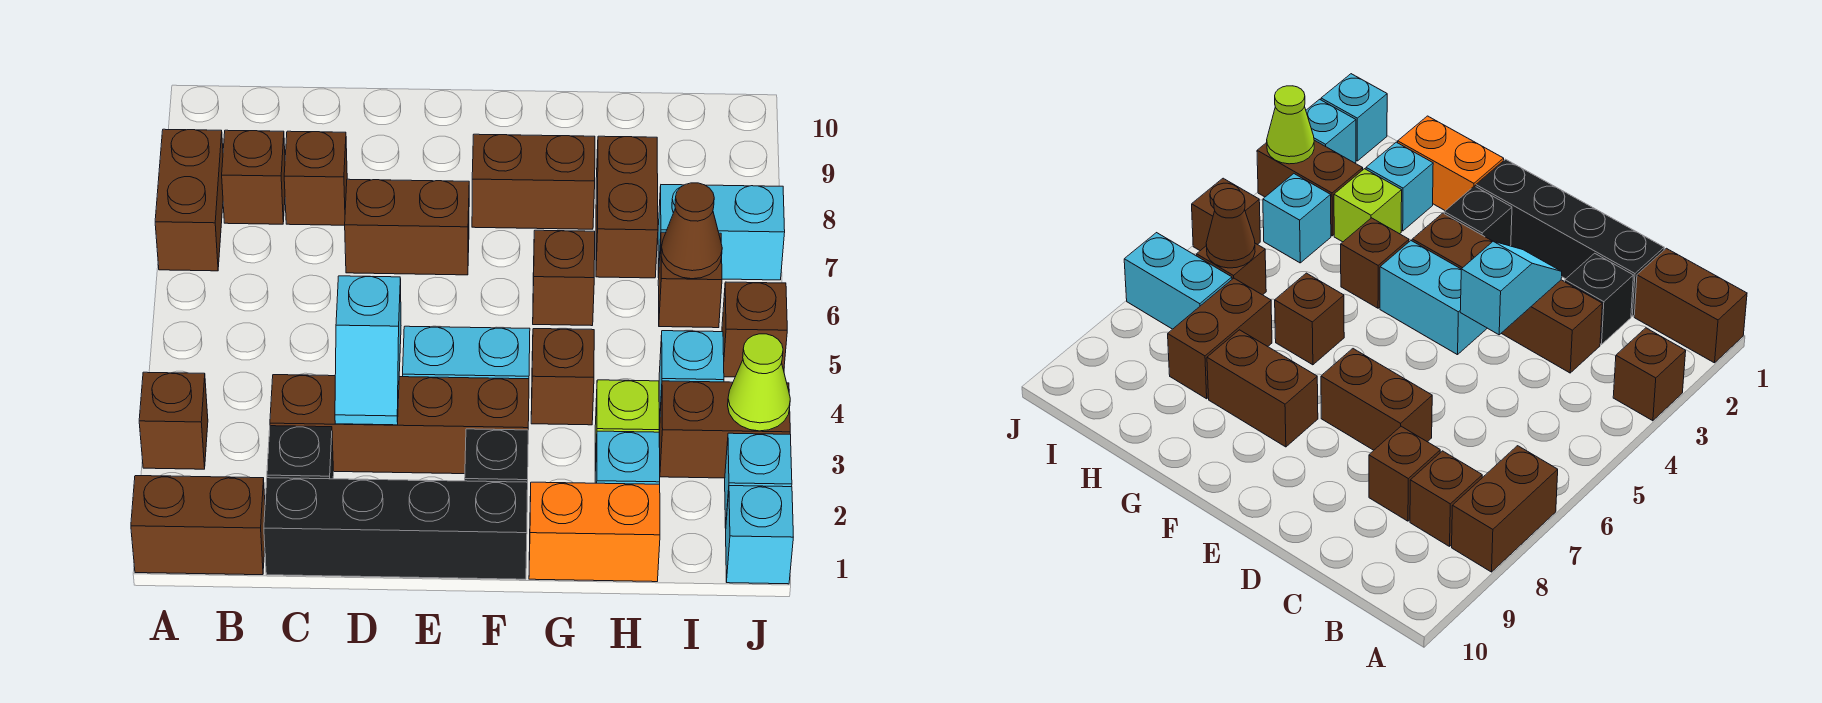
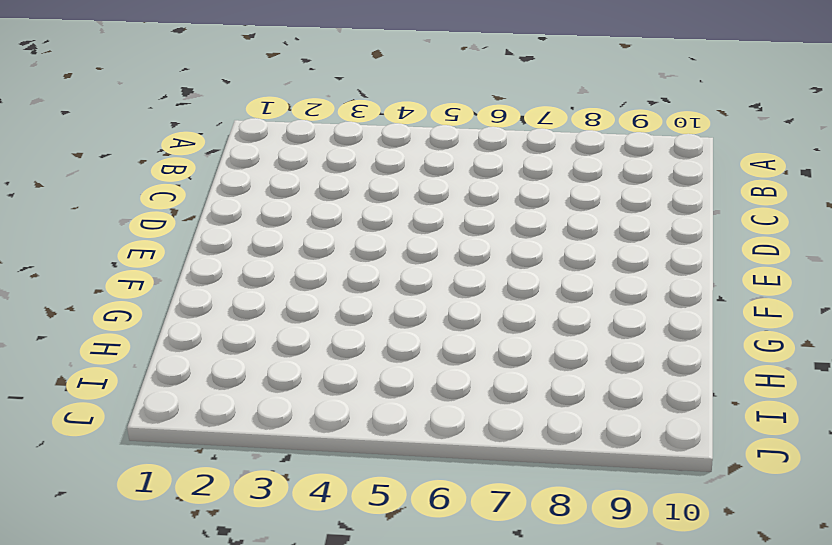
none -> brown brick A1:B1 level 1
none -> brown brick A3 level 1
none -> brown brick A7:A8 level 1

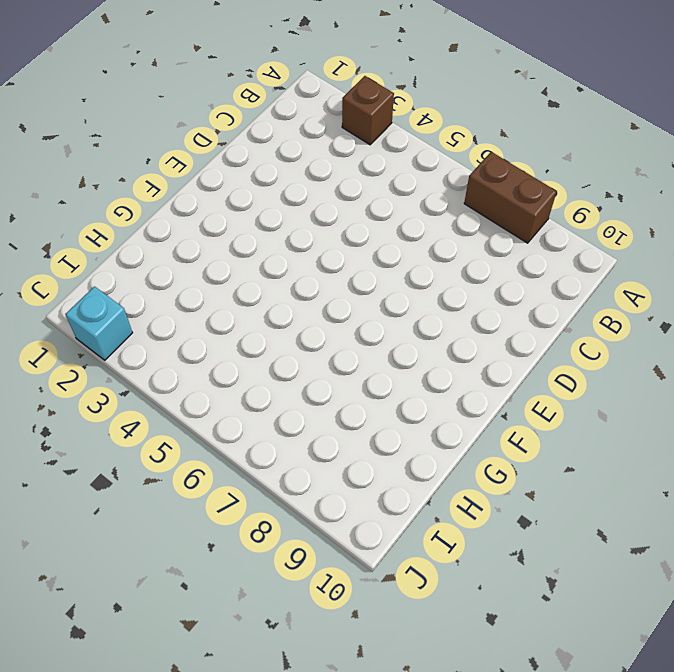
none -> brown brick A1:B1 level 1
none -> brown brick B8 level 1
none -> black brick C1:F1 level 1

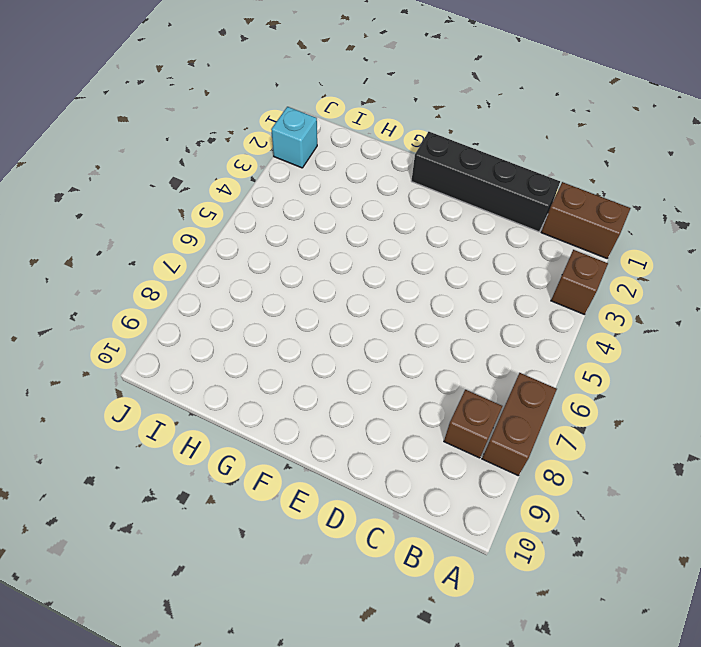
none -> black brick C2 level 1
none -> brown brick C3:F3 level 1
none -> brown brick C8 level 1

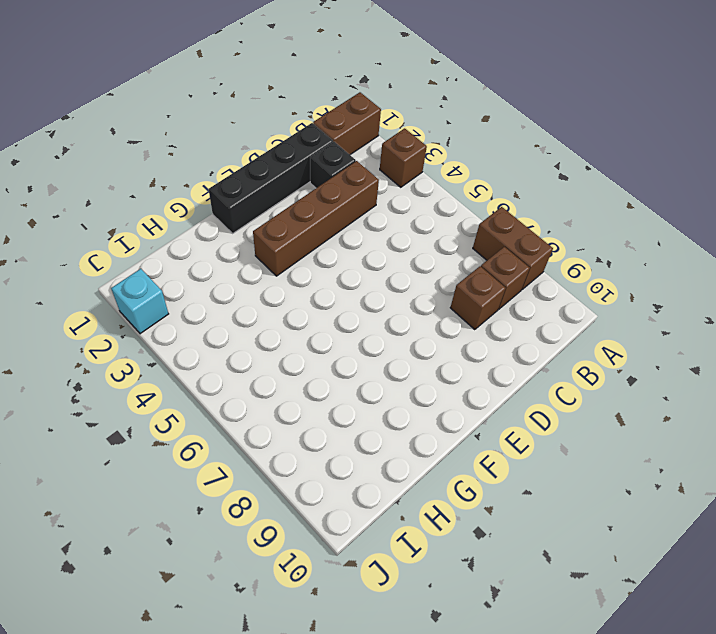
none -> brown brick D7:E7 level 1
none -> cyan brick E4:F4 level 1
none -> black brick F2 level 1

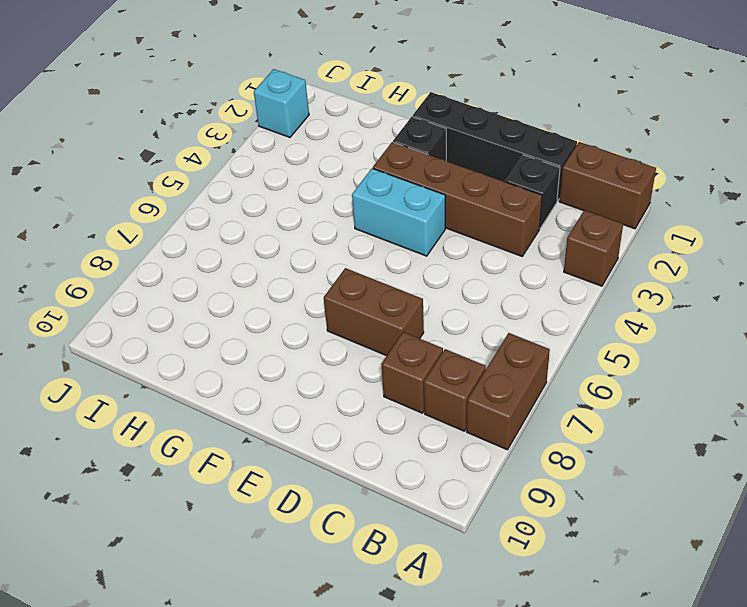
none -> brown brick F8:G8 level 1
none -> orange brick G1:H1 level 1
none -> brown brick G4 level 1

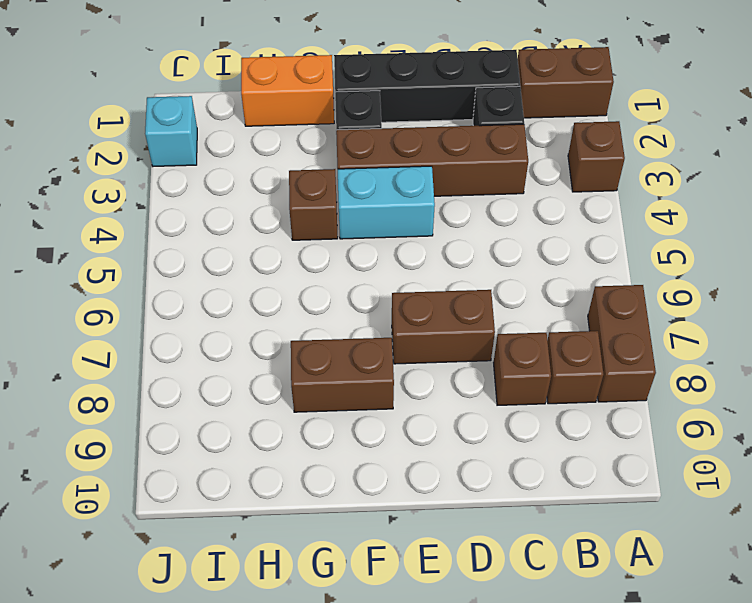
none -> brown brick G6 level 1
none -> cyan brick H2 level 1
none -> lime brick H3 level 1

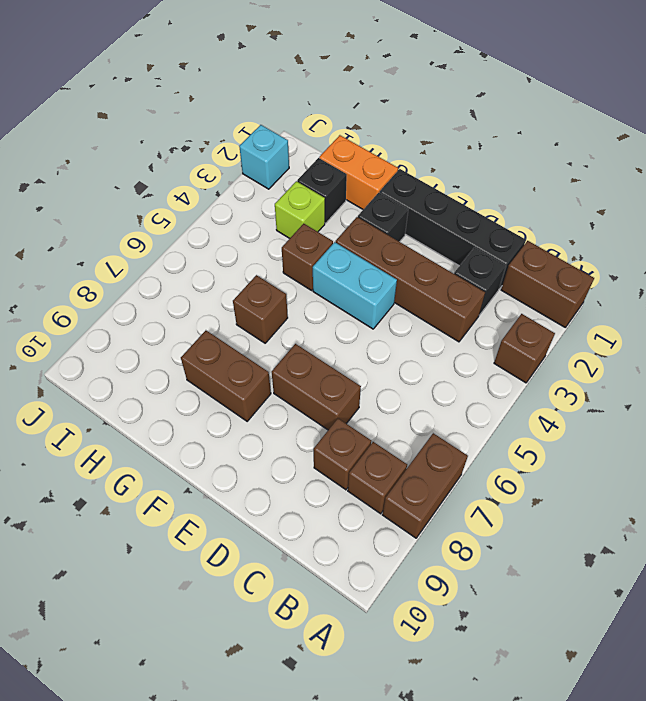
black brick H2 level 1 -> cyan brick H2 level 1
none -> brown brick H7:H8 level 1
none -> brown brick I3:J3 level 1
none -> cyan brick I4 level 1

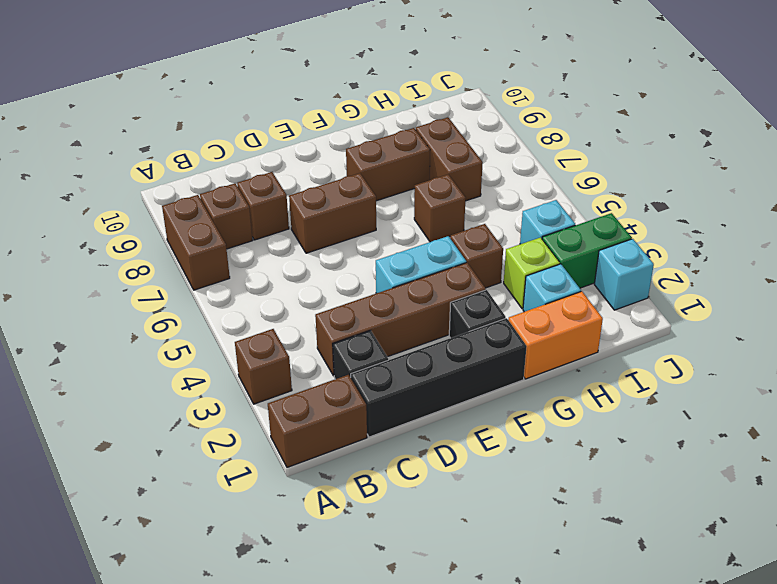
green brick I3:J3 level 1 -> brown brick I3:J3 level 1
none -> brown brick I6 level 1
none -> cyan brick I7:J7 level 1
none -> cyan brick J1 level 1

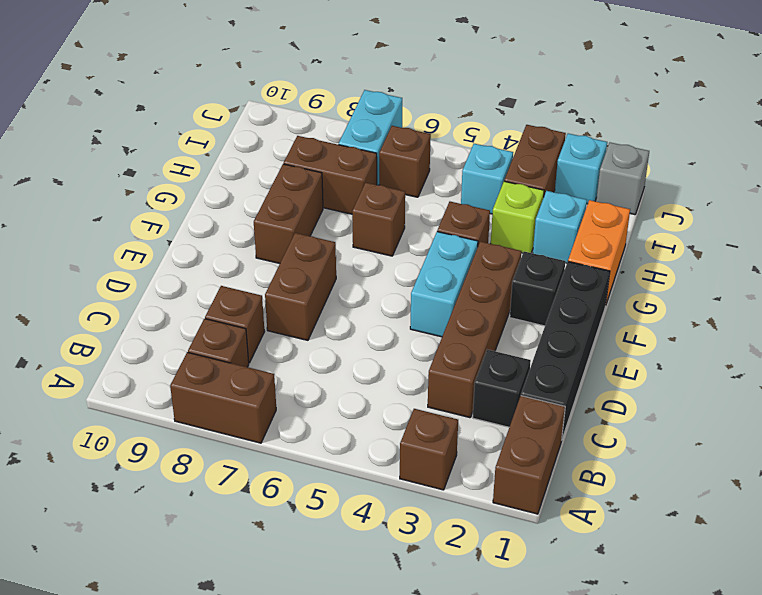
grey brick J1 level 1 -> cyan brick J1 level 1
none -> brown brick J5 level 1
none -> cyan slope D3:D4 level 2 top 4
none -> brown cone I6 level 2

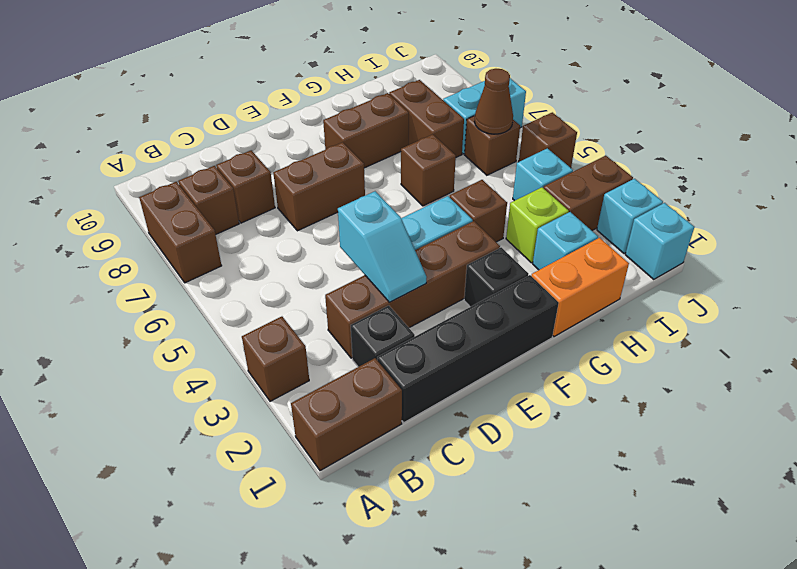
none -> lime cone J3 level 2

